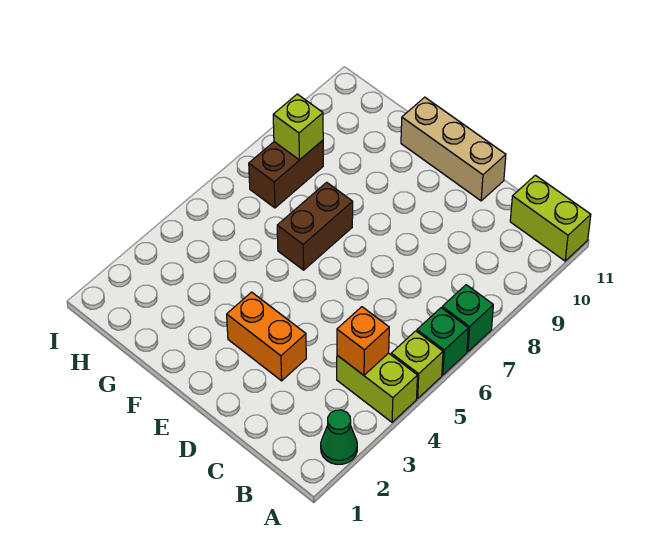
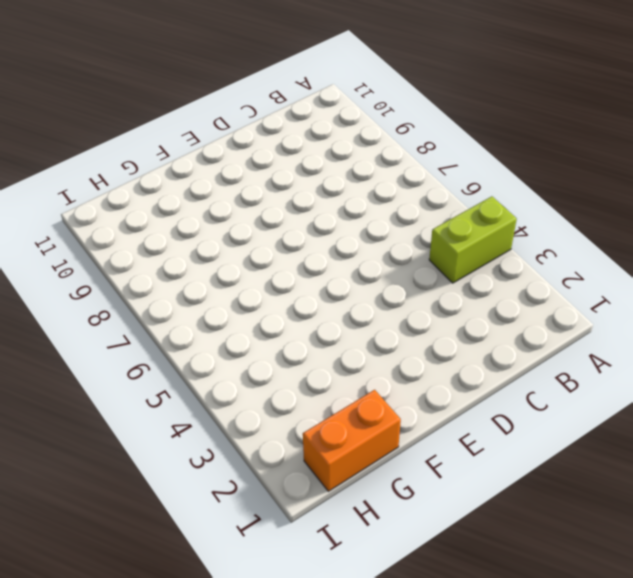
orange brick G1:H1 level 1 -> orange brick D3:E3 level 1
none -> green cone A2 level 1
none -> lime brick A5 level 1
none -> green brick A6 level 1

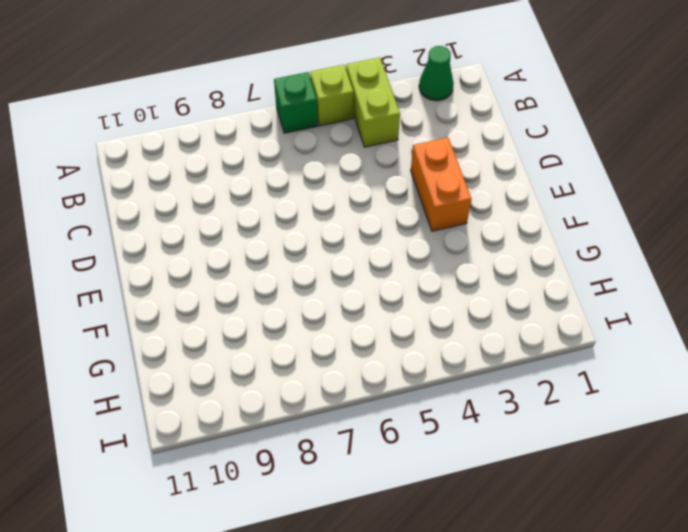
none -> green brick A7 level 1
none -> lime brick A11:B11 level 1
none -> tan brick D11:F11 level 1

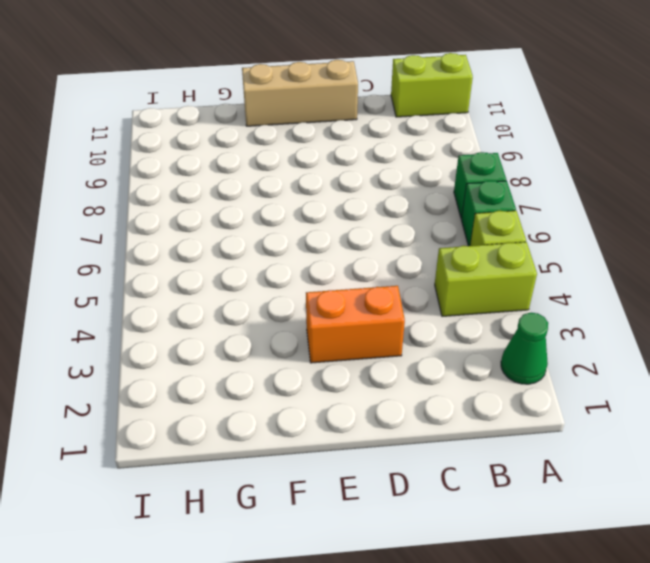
none -> brown brick F6:F7 level 1
none -> brown brick H7:H8 level 1
none -> orange brick B4 level 2

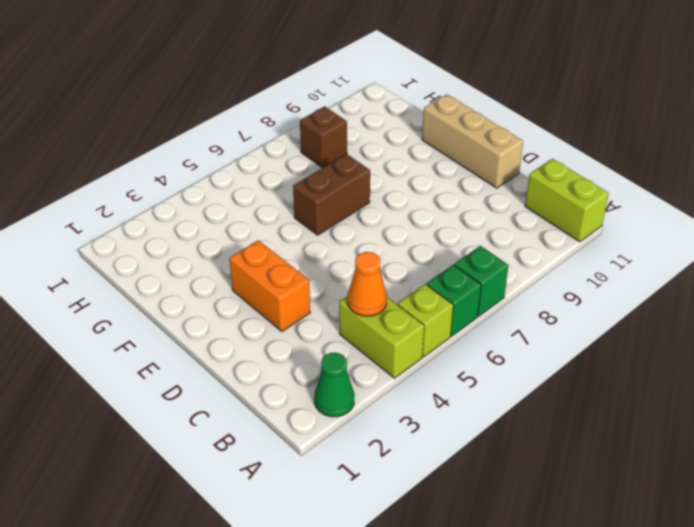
orange cone B4 level 2 -> orange brick B4 level 2
brown brick H8 level 1 -> brown brick H7:H8 level 1
none -> lime brick H8 level 2

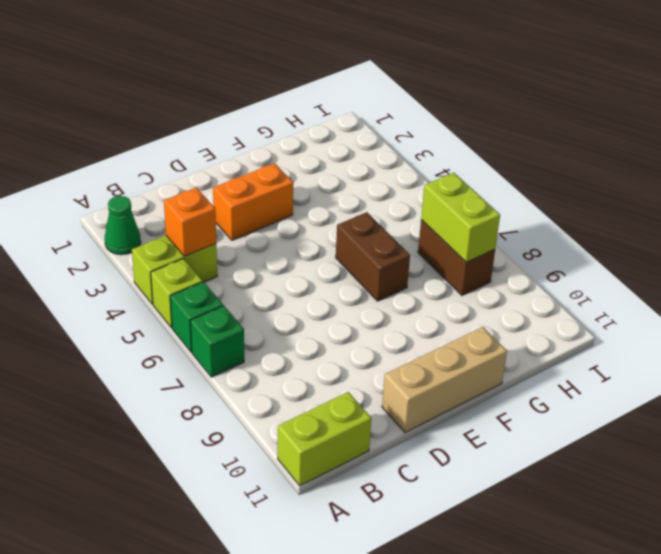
lime brick H7:H8 level 2 -> lime brick H8 level 2

